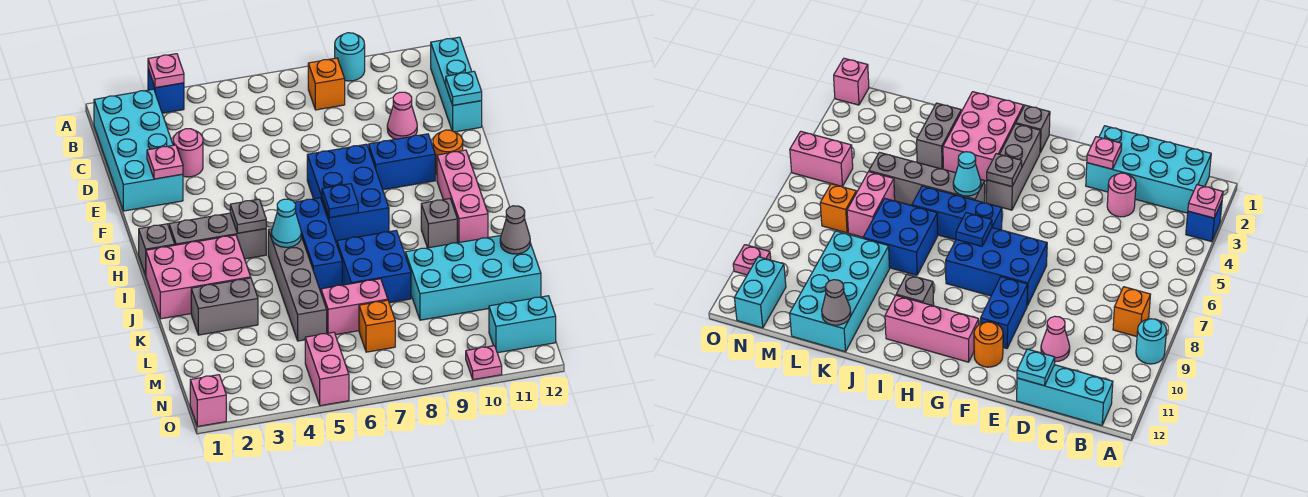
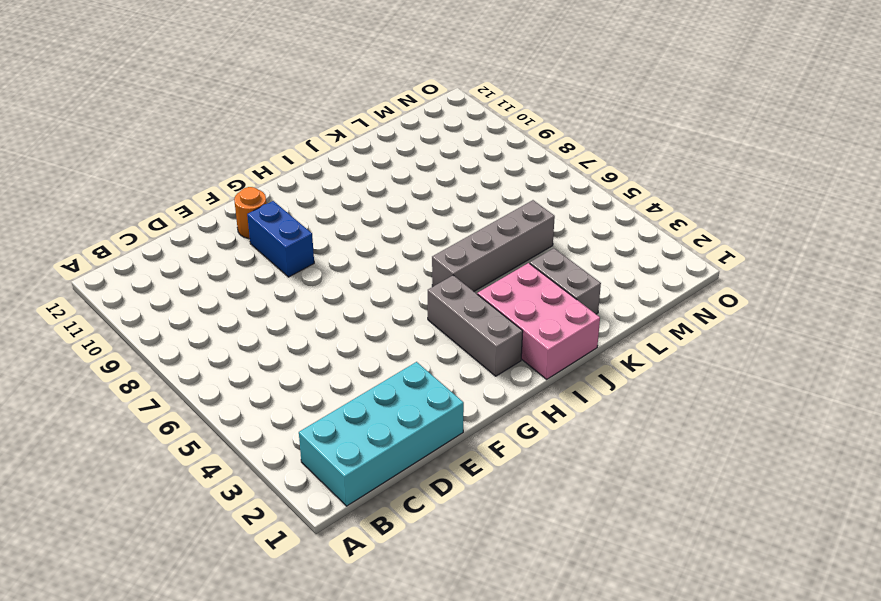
none -> blue brick A3 level 1
none -> cyan round brick A9 level 1
none -> orange brick B8 level 1
none -> cyan brick B12:D12 level 1

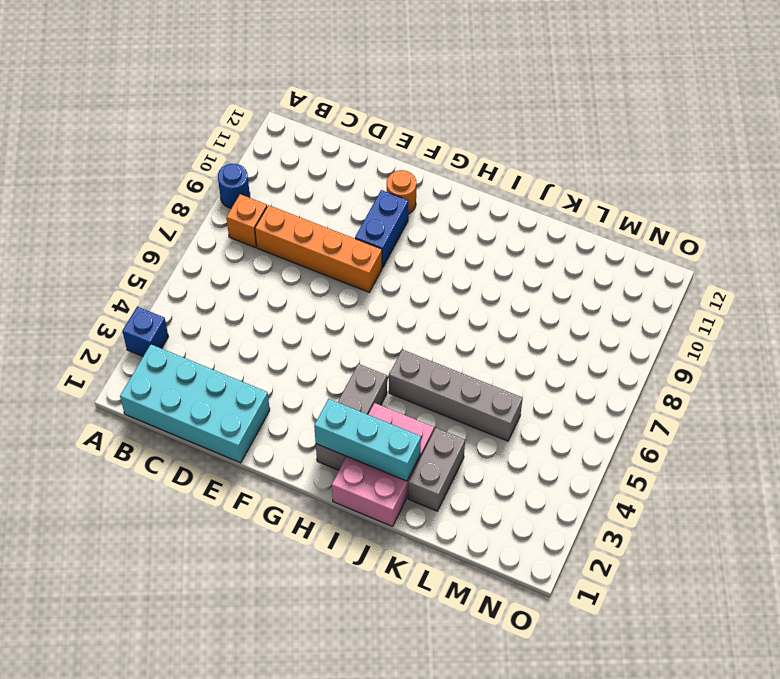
blue round brick A9 level 1 -> cyan round brick A9 level 1
orange brick C8:F8 level 1 -> blue brick F7:H8 level 1
cyan brick H2:J2 level 2 -> cyan brick B12:D12 level 1
none -> pink round brick D3 level 1
none -> pink cone D10 level 1
none -> pink brick G11:I11 level 1
none -> grey brick H1 level 1

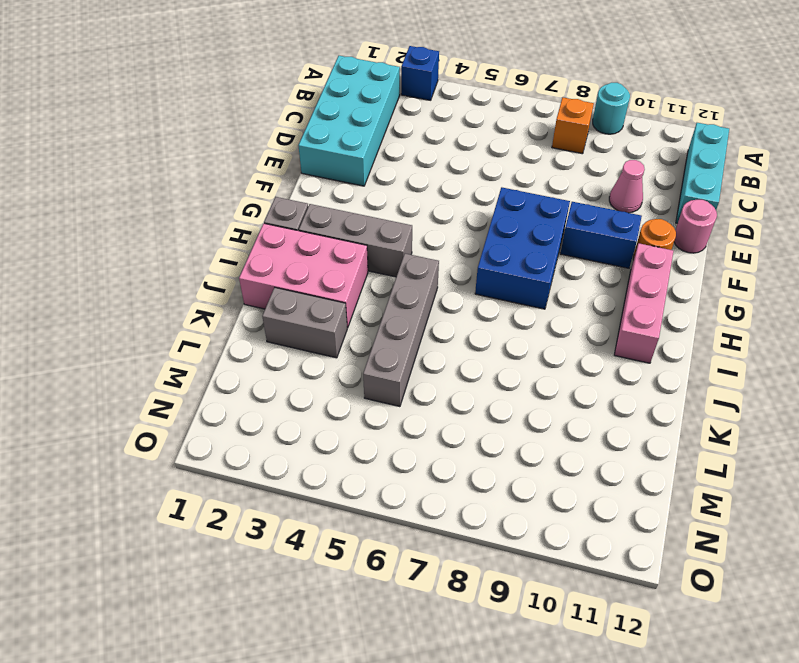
pink round brick E12 level 1 -> pink round brick D3 level 1
none -> blue brick H6:J6 level 1
none -> grey brick I10 level 1
none -> blue brick J7:K8 level 1
none -> cyan brick K9:L12 level 1

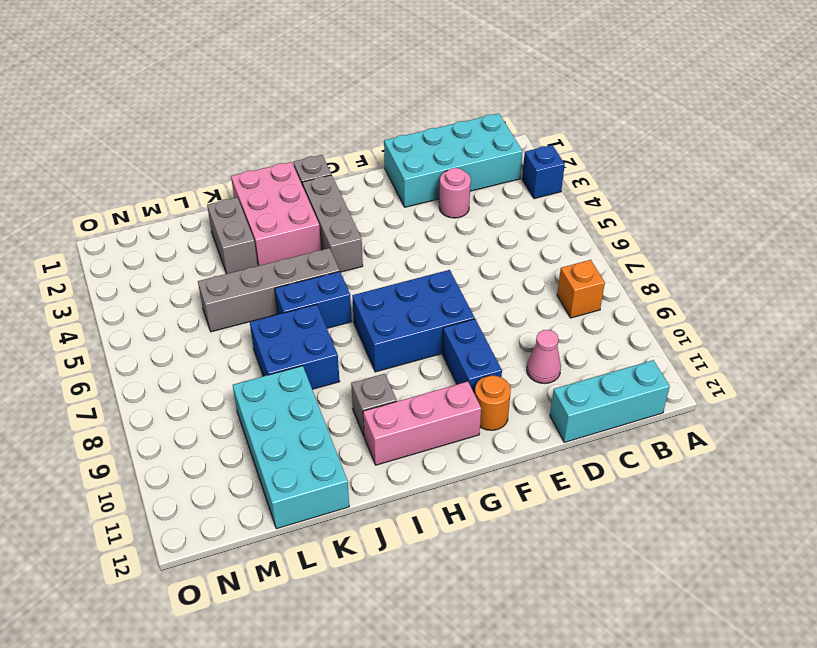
blue brick I6:J6 level 1 -> blue brick H6:J6 level 1
none -> cyan round brick A9 level 1
none -> pink brick L6:L7 level 1
none -> orange brick M7 level 1
none -> pink brick N5:O5 level 1

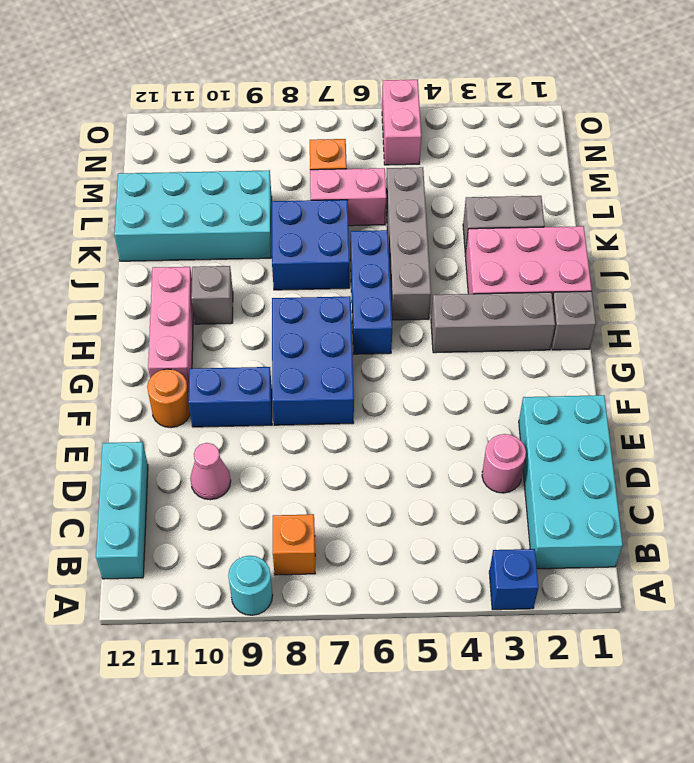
none -> cyan brick N11:N12 level 1
none -> pink brick O1 level 1
none -> pink plate O10 level 1
none -> pink plate A3 level 2

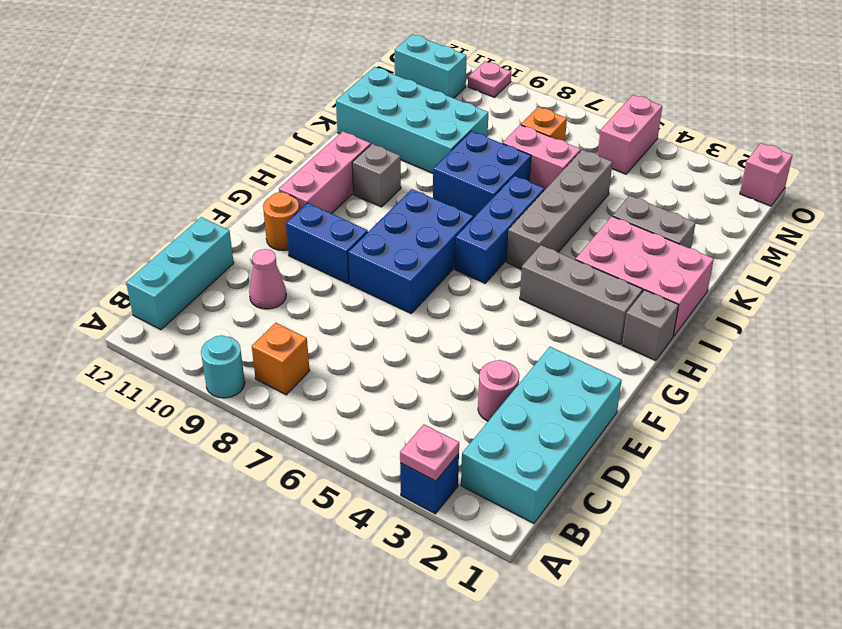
none -> cyan plate D12 level 2
none -> pink plate E2 level 2
none -> grey plate H4 level 2
none -> blue plate H7 level 2

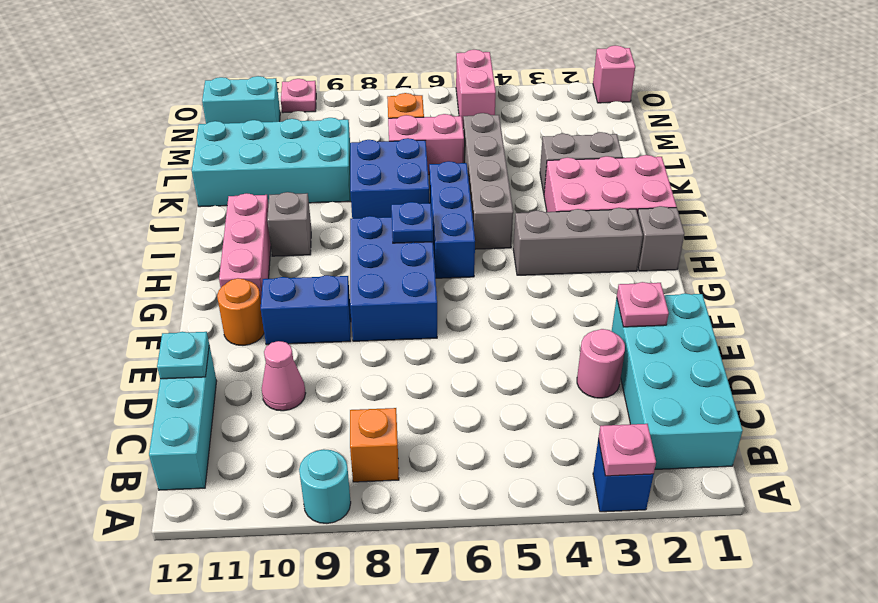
none -> grey plate H4 level 2
none -> cyan cone I5 level 2
none -> grey cone K12 level 2

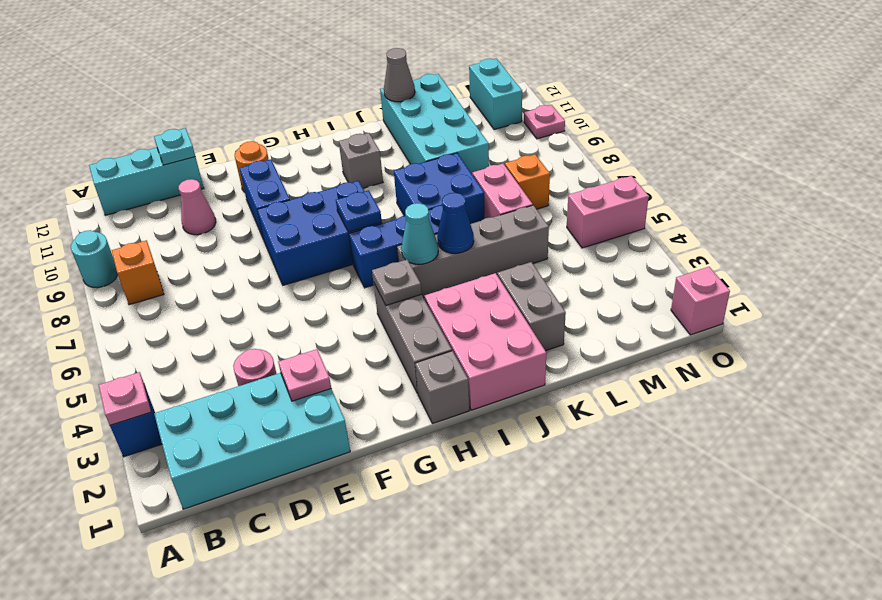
blue cone J5 level 2 -> none
none -> pink brick G11:I11 level 1

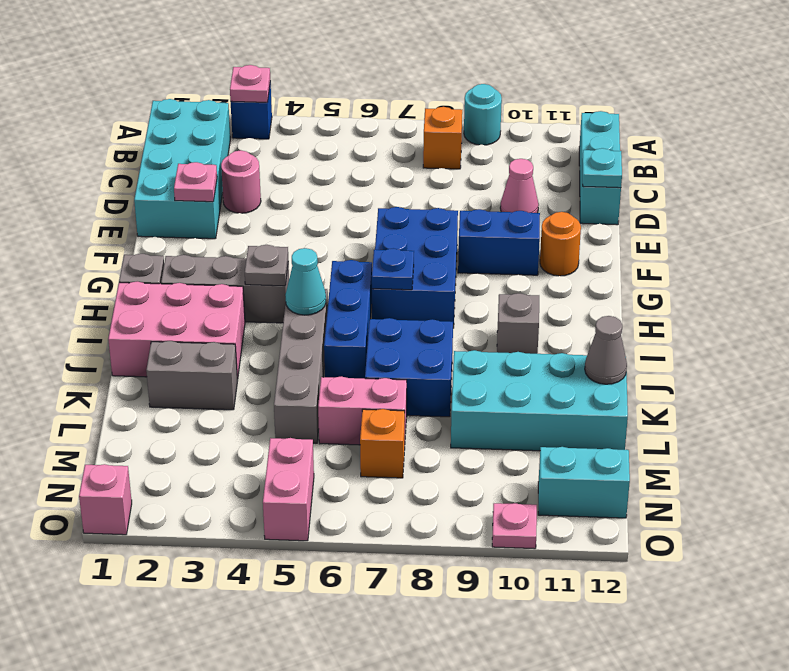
none -> pink brick G11:I11 level 1

